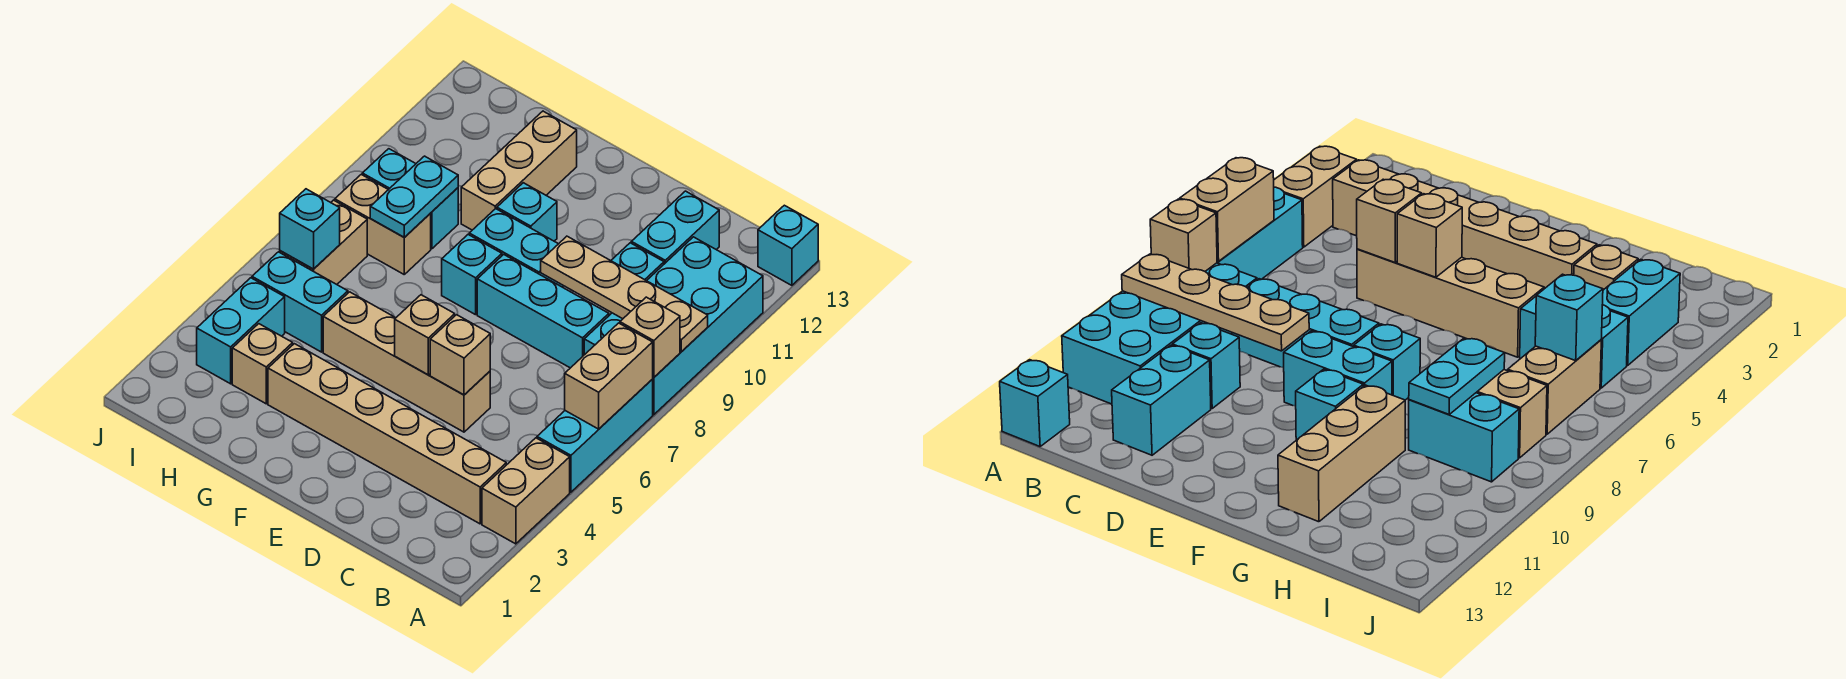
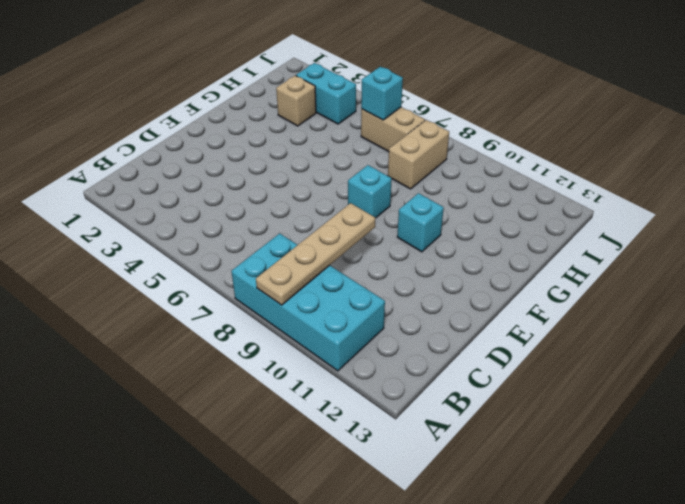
none -> tan brick A3:A4 level 1
none -> cyan brick A5:A7 level 1
none -> cyan brick A13 level 1

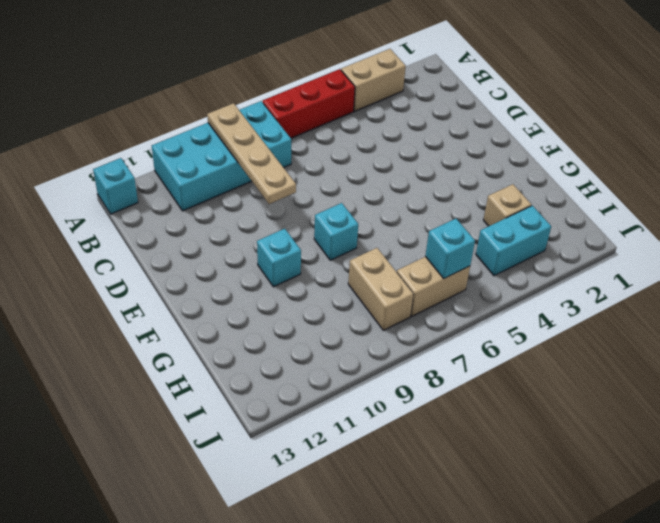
red brick A5:A7 level 1 -> cyan brick A5:A7 level 1
none -> tan brick B3:G3 level 1
none -> cyan brick C8:E8 level 1
none -> cyan brick C10 level 1

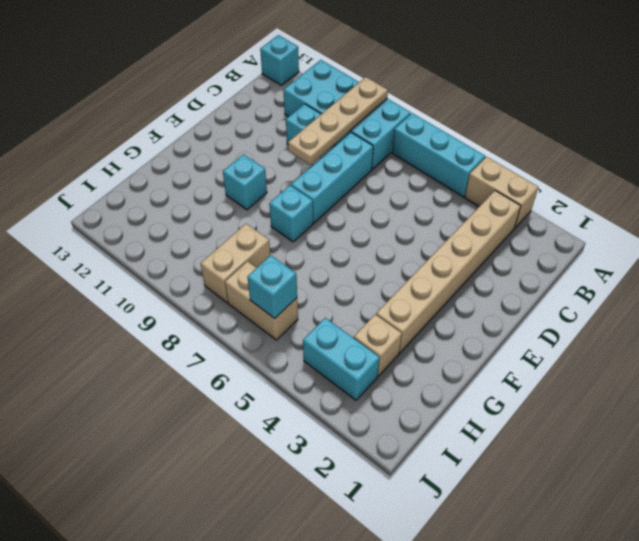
none -> cyan brick C11:C12 level 1
none -> tan brick D5:G5 level 1
none -> cyan brick E9:F9 level 1

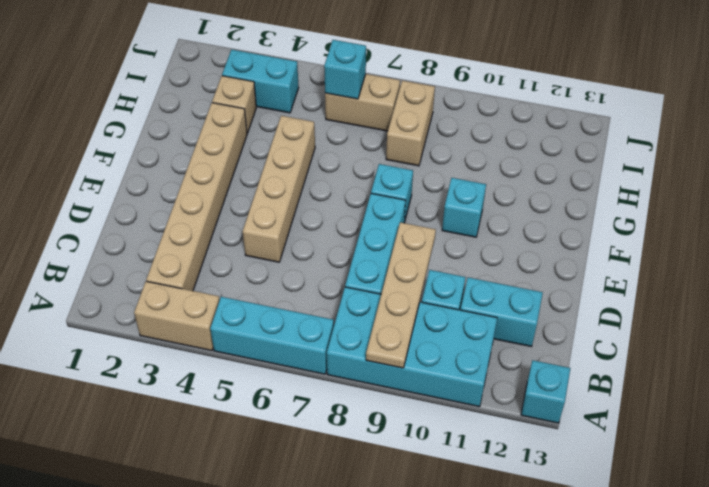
none -> cyan brick E9:F9 level 1
none -> tan brick G10:G12 level 1
none -> cyan brick H5:I5 level 1

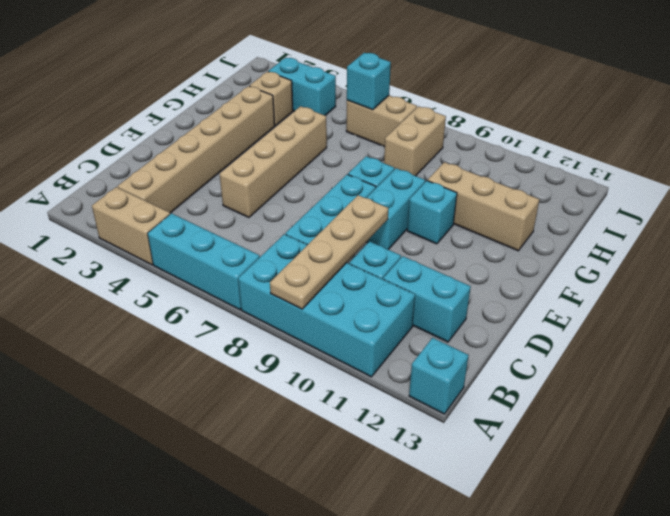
none -> cyan brick H5:I5 level 1
none -> cyan brick H9:I9 level 1
none -> tan brick A6:A7 level 2

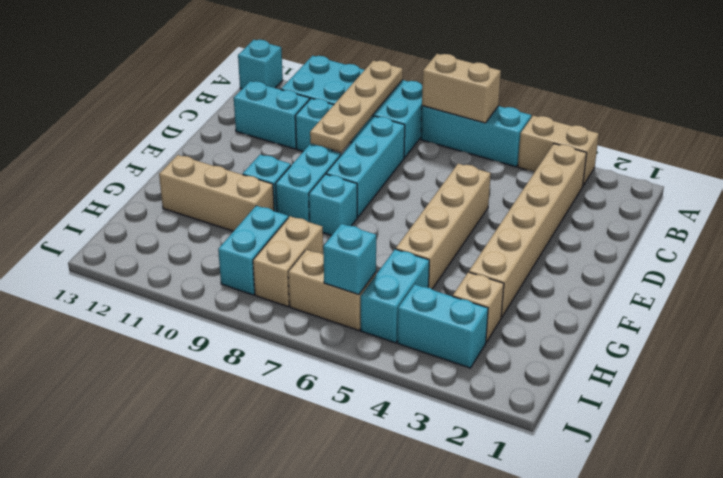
none -> tan brick A8 level 2
none -> tan brick D5 level 2
none -> tan brick E5 level 2

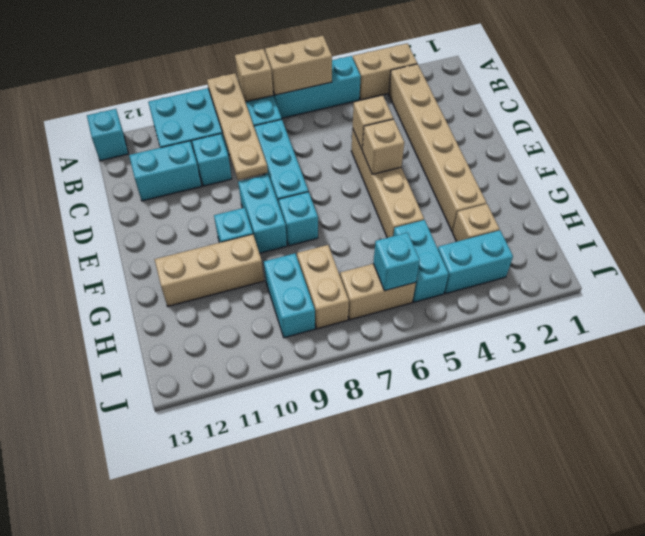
none -> cyan plate H8:H9 level 2

